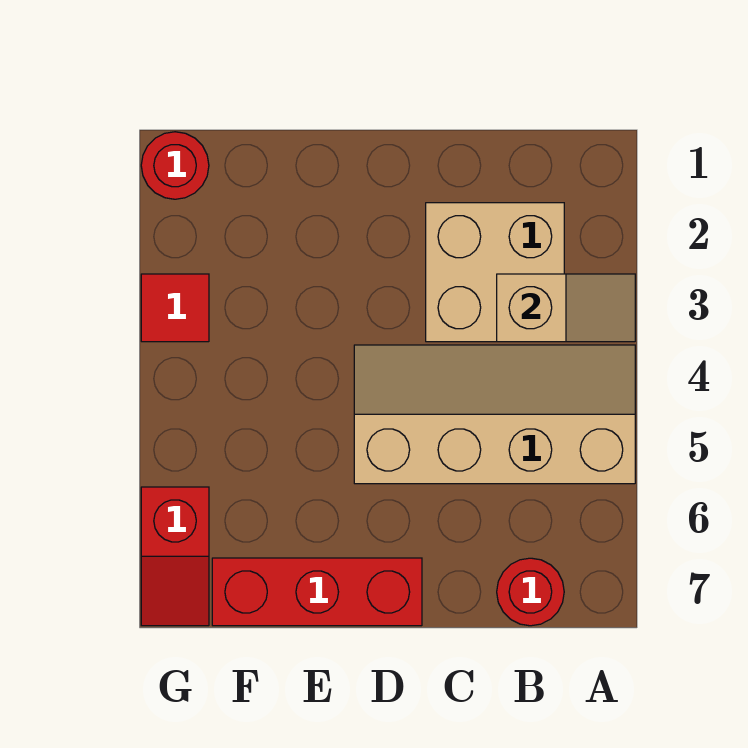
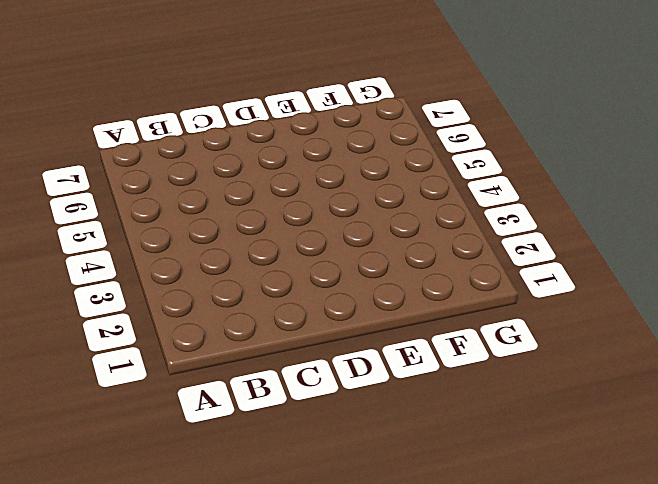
none -> tan slope A4:D5 level 1 top 5
none -> tan brick B2:C3 level 1

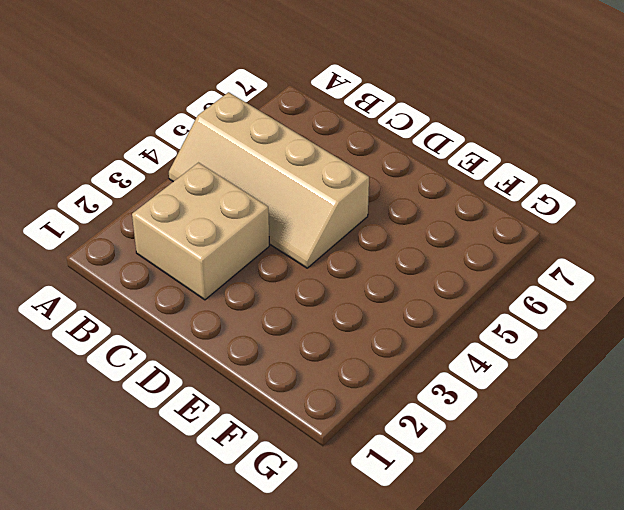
none -> red round brick B7 level 1
none -> red brick D7:F7 level 1

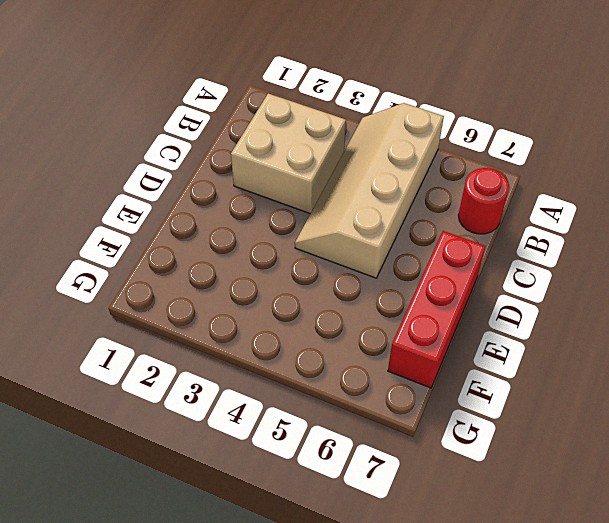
none -> red round brick G1 level 1
none -> red tile G3 level 1

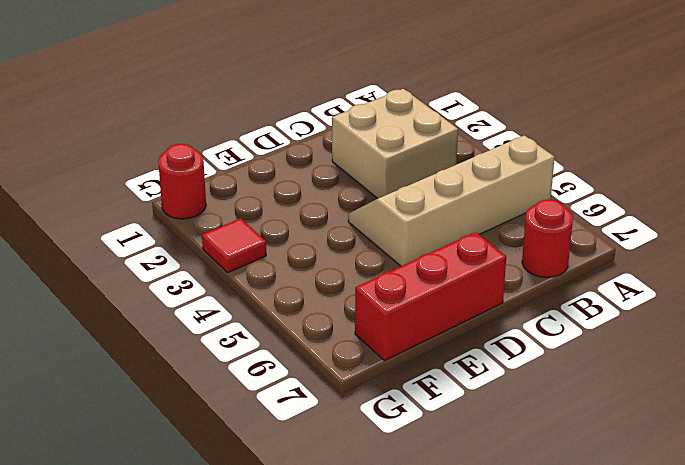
none -> red slope G6:G7 level 1 top 6
none -> tan slope A3:B3 level 2 top B

